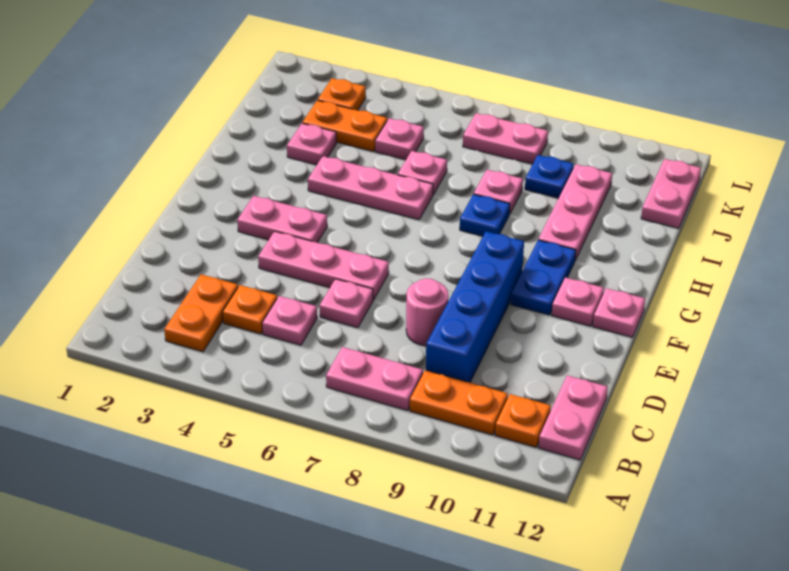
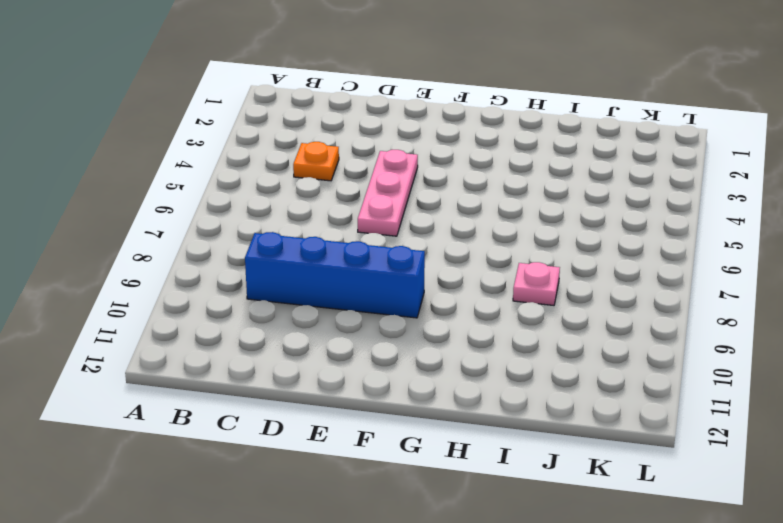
none -> orange plate B3:C3 level 1
none -> pink plate B7:B8 level 1
none -> orange plate B9:B10 level 1

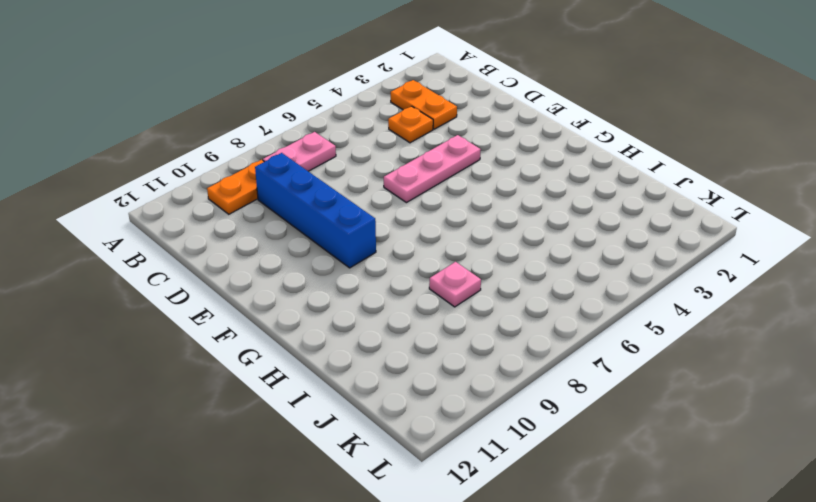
none -> orange plate B11 level 1
none -> pink plate B12:C12 level 1
none -> pink plate C5 level 1

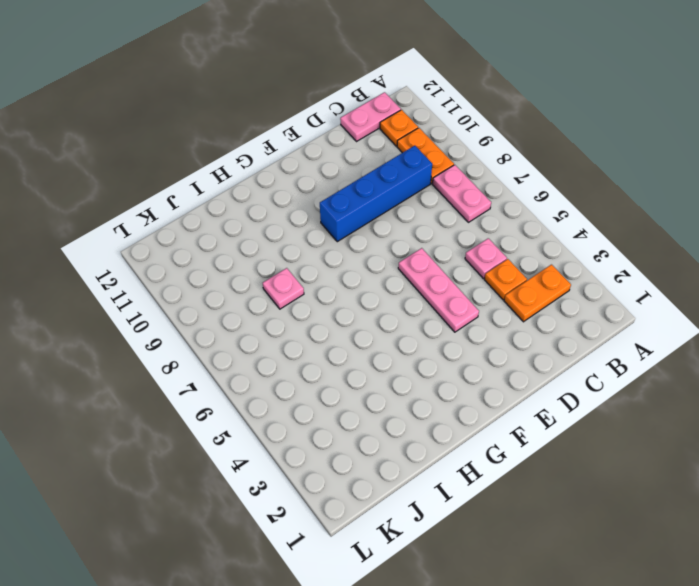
none -> pink plate D6 level 1
none -> pink round brick D8 level 1
none -> pink plate F3:F4 level 1

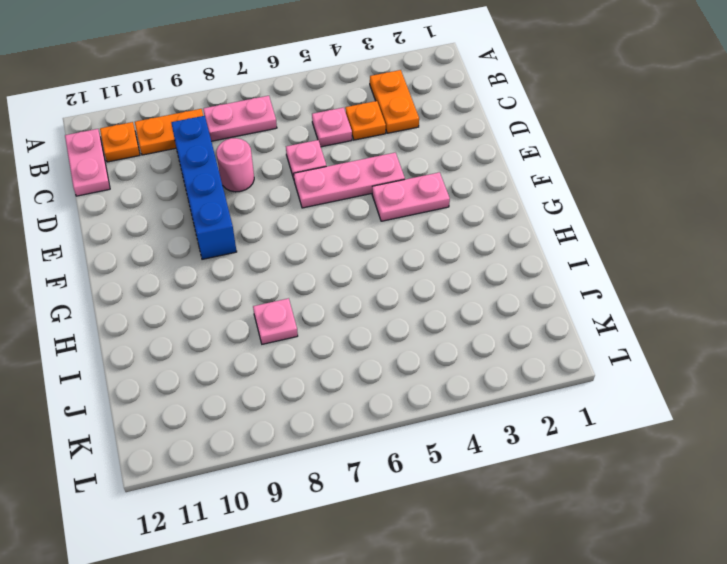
none -> blue plate F10:G10 level 1
none -> pink plate F11 level 1
none -> pink plate F12 level 1

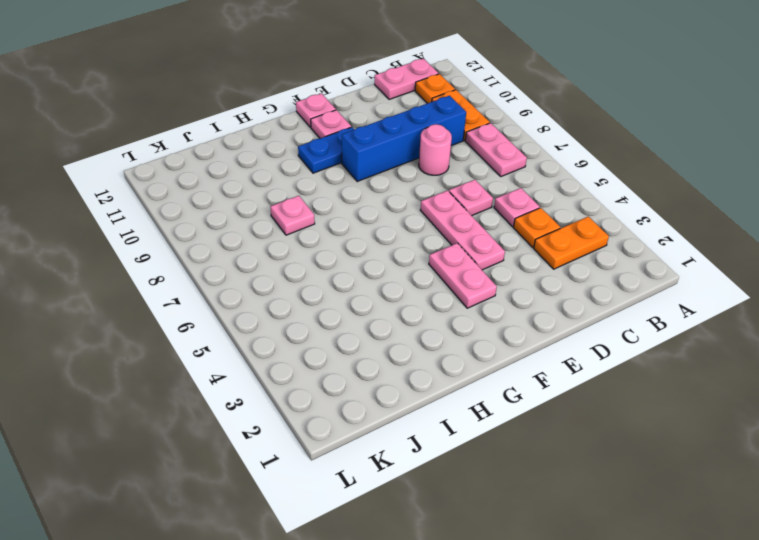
none -> pink plate H4:H6 level 1
none -> blue plate H8 level 1
none -> pink plate H10:J10 level 1

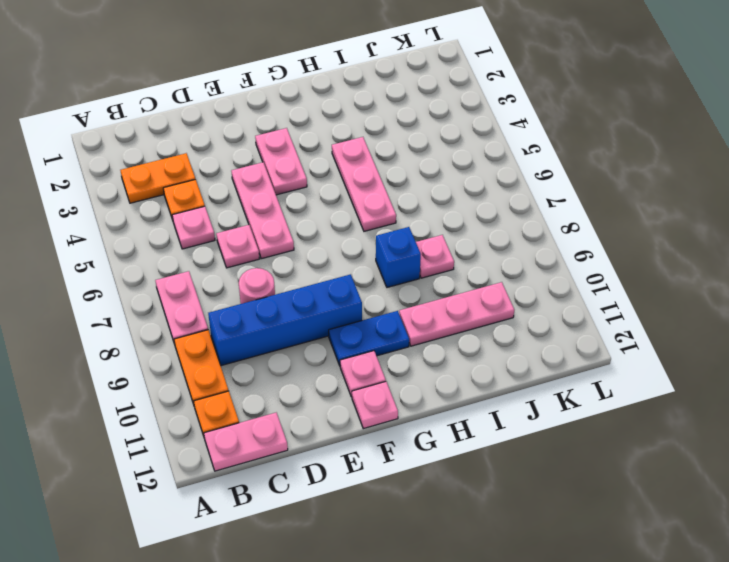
blue brick H8 level 1 -> blue plate H8 level 1
none -> pink plate I3 level 1
none -> pink plate I6 level 1
none -> orange plate J3:J4 level 1

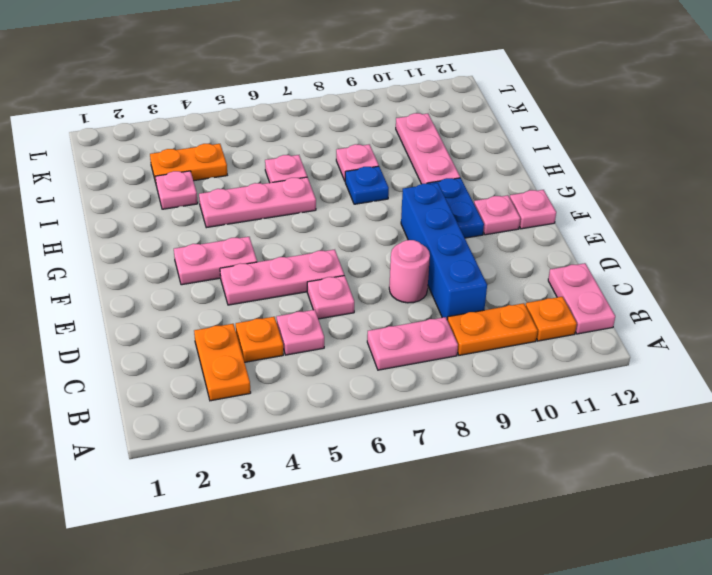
none -> pink plate J5 level 1
none -> blue plate J9 level 1
none -> pink plate J12:K12 level 1

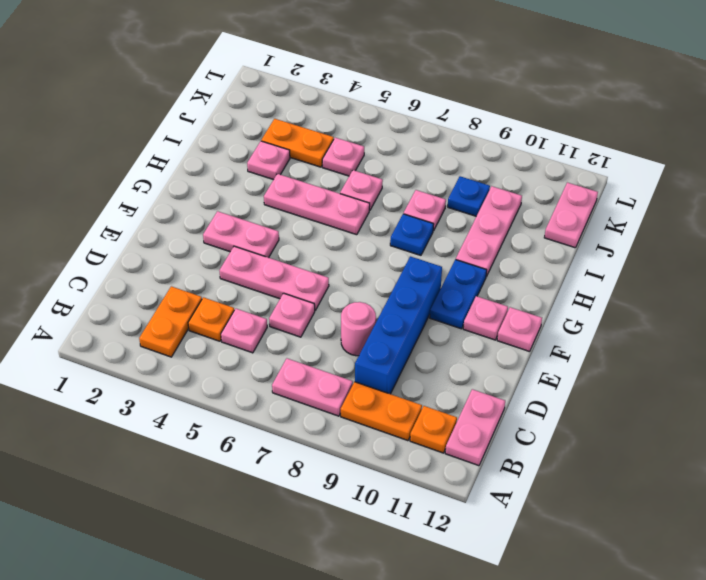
none -> orange plate K3 level 1
none -> pink plate K7:K8 level 1

